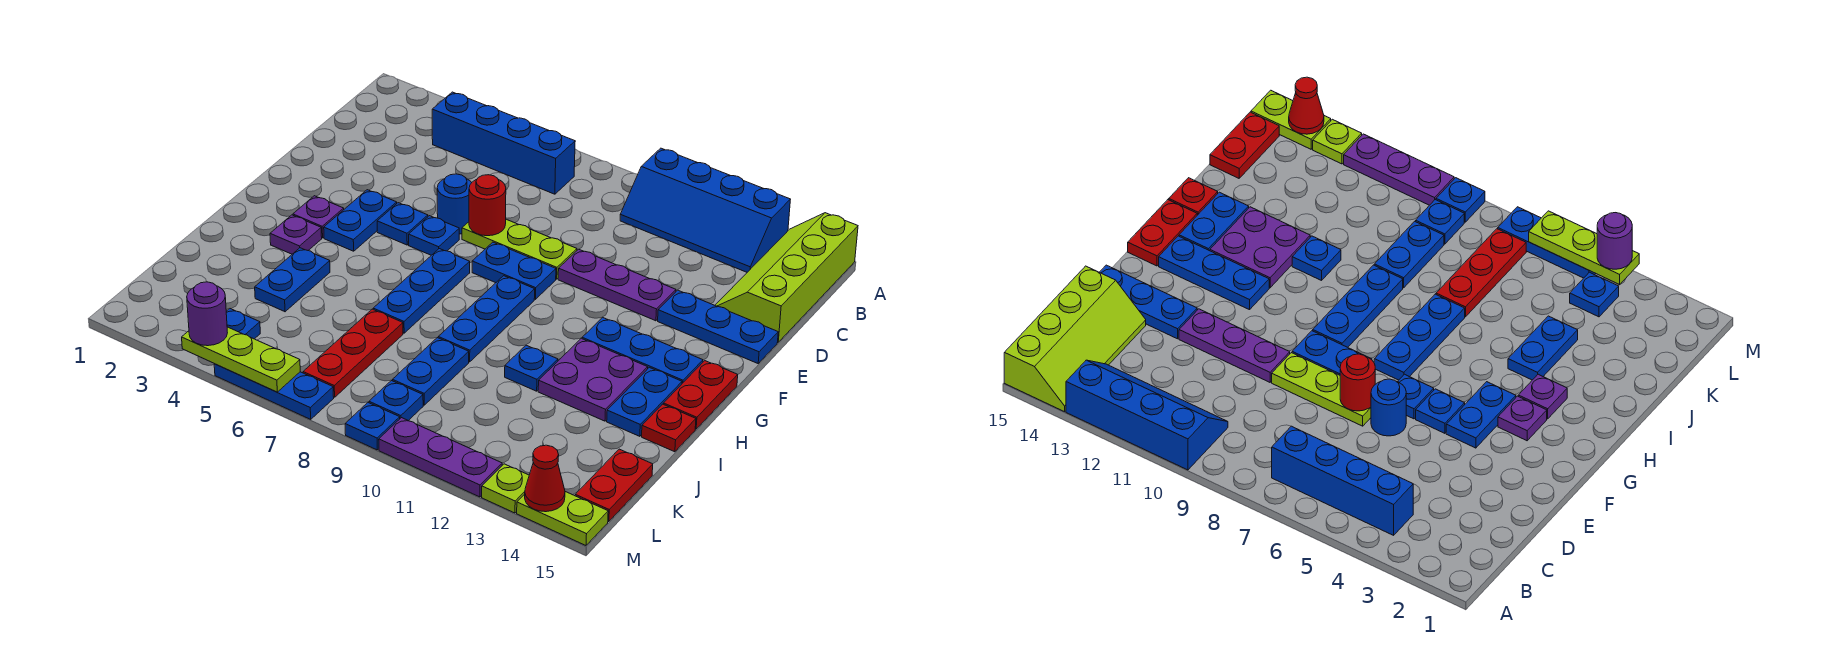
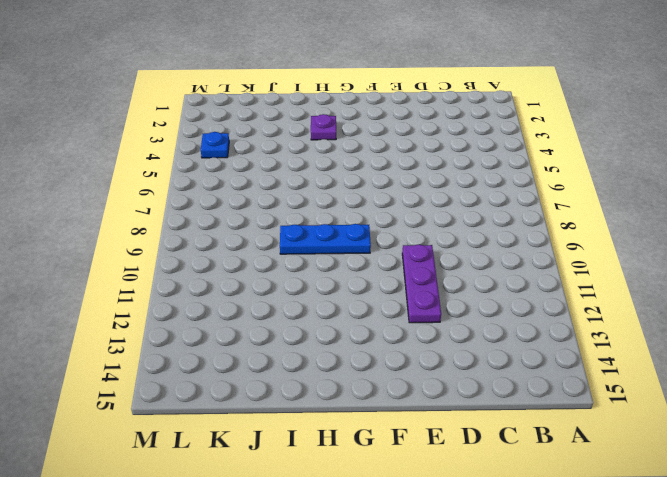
none -> blue slope A10:B13 level 1 top A
none -> lime slope A14:D15 level 1 top 15
none -> blue brick B4:B7 level 1
none -> blue round brick E6 level 1

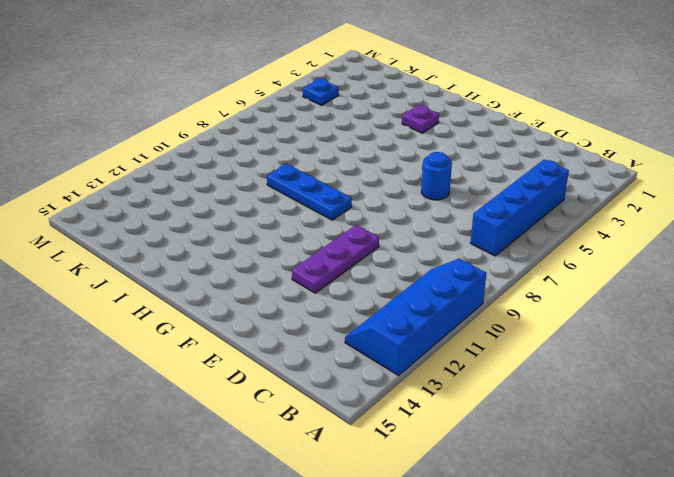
none -> lime slope A14:D15 level 1 top 15
none -> lime plate E7:E9 level 1
none -> blue plate E13:E15 level 1
none -> blue plate F4:G4 level 1

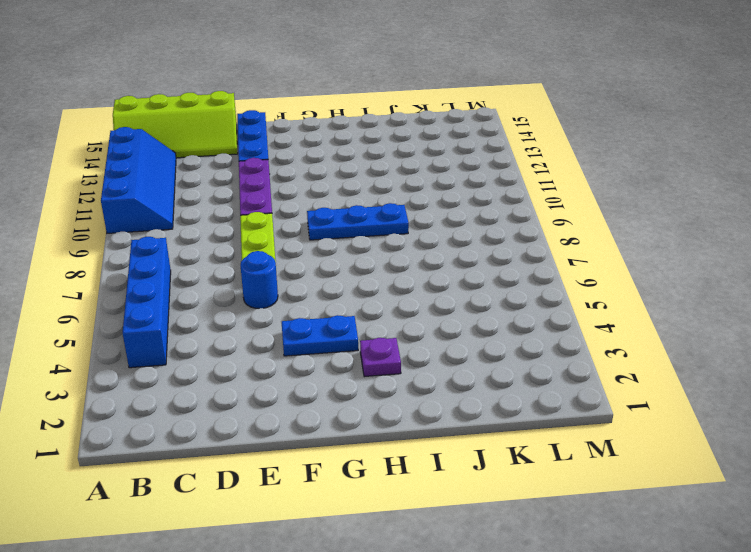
none -> blue plate F5 level 1
none -> blue plate F6 level 1
none -> blue plate F8:F9 level 1
none -> purple plate G3 level 1

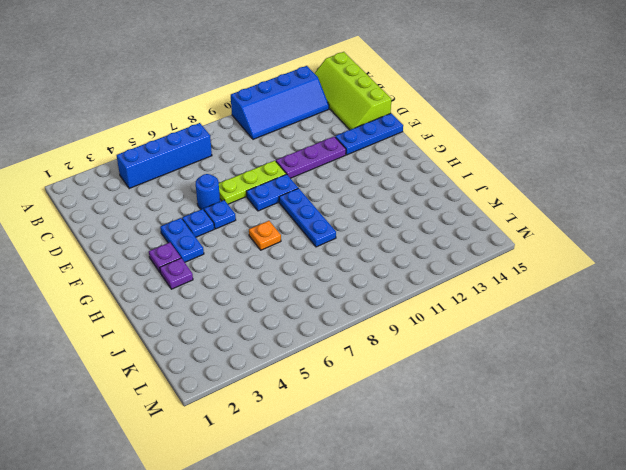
orange plate H7 level 1 -> blue plate G7:I7 level 1
none -> blue plate G12:G14 level 1
none -> red plate G15:H15 level 1
none -> purple plate H12:I13 level 1
none -> blue plate H14:I14 level 1

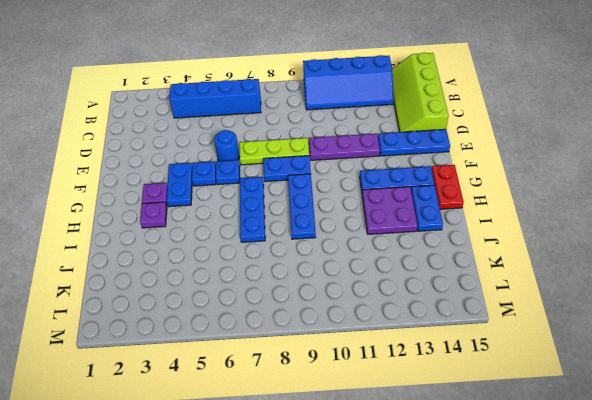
none -> blue plate I4:J4 level 1
none -> blue plate I11 level 1
none -> red plate I15 level 1
none -> red plate J7:L7 level 1

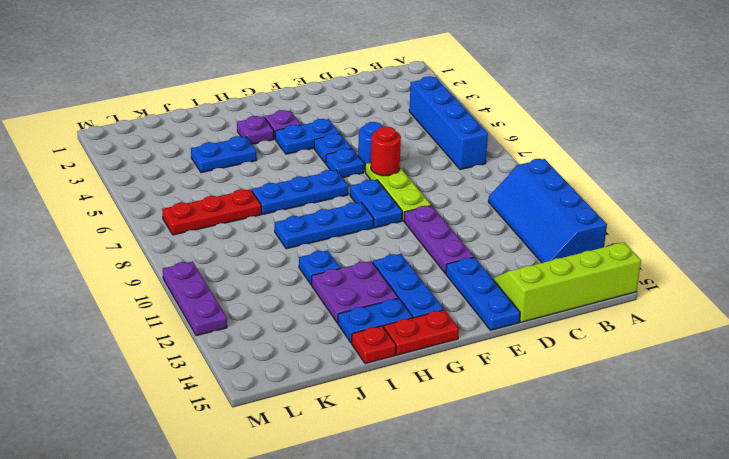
none -> blue plate J9:K9 level 1
none -> red plate K15:L15 level 1
none -> blue plate L4 level 1
none -> blue plate L9 level 1

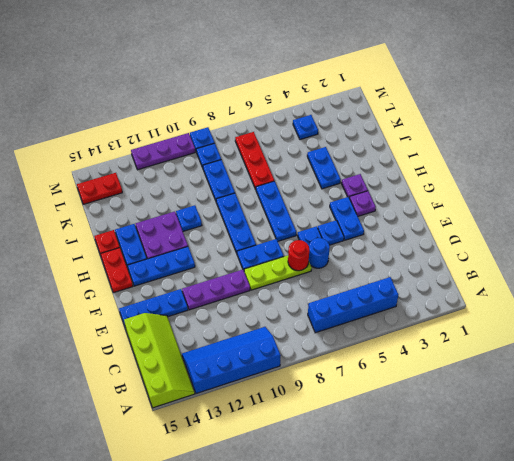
red plate L14:L15 level 1 -> red plate K15:L15 level 1
none -> blue plate M5:M7 level 1
none -> lime plate M13 level 1
none -> lime plate M14:M15 level 1
none -> lime plate M4:M6 level 2

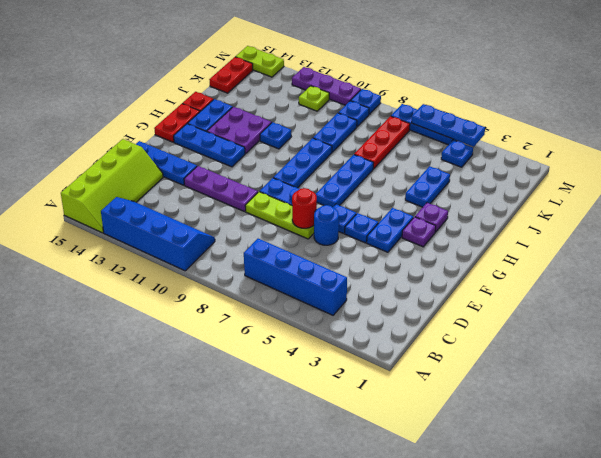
lime plate L11 level 1 -> lime plate M13 level 1
blue plate M4:M6 level 2 -> lime plate M4:M6 level 2
none -> red cone M14 level 2
none -> purple round brick M4 level 3

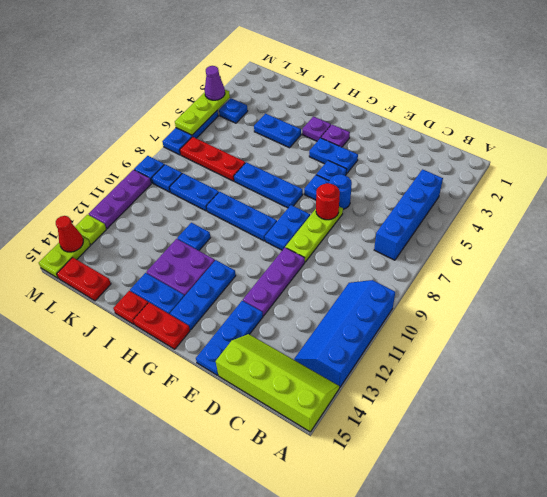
purple cone M4 level 3 -> purple round brick M4 level 3

